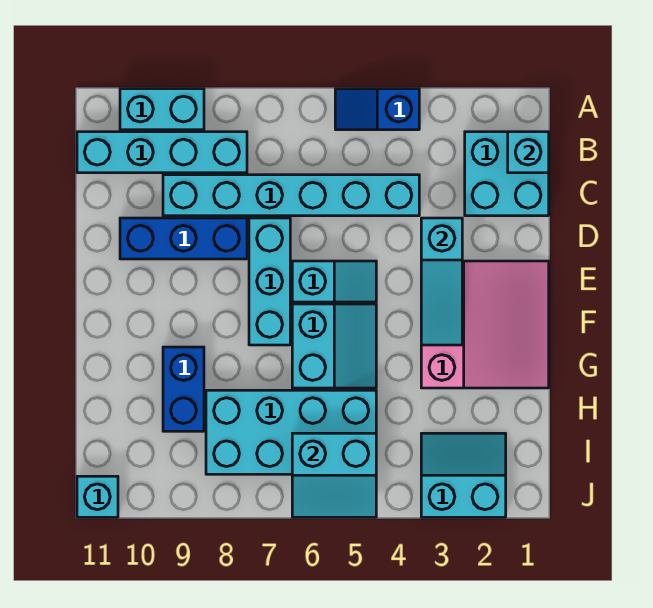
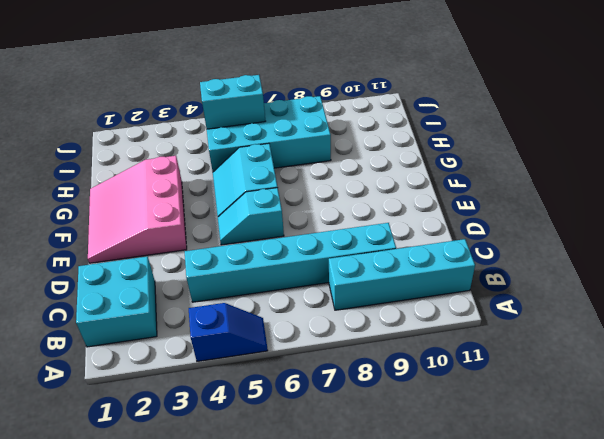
none -> cyan brick A9:A10 level 1
none -> cyan brick D7:F7 level 1
none -> blue brick D8:D10 level 1

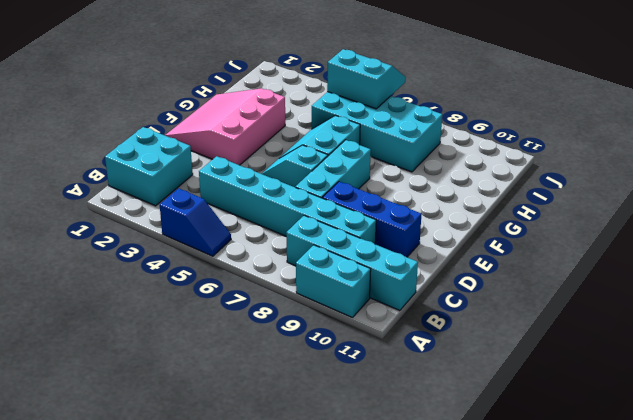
none -> blue brick G9:H9 level 1
none -> cyan slope I2:J3 level 1 top J
none -> cyan brick J11 level 1

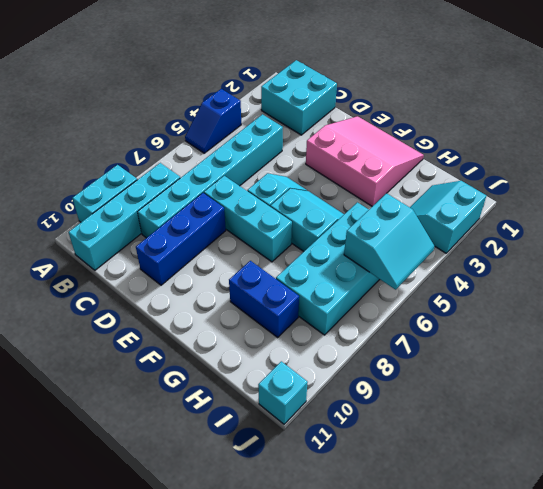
none -> cyan brick B1 level 2
none -> cyan slope D3:F3 level 2 top D

